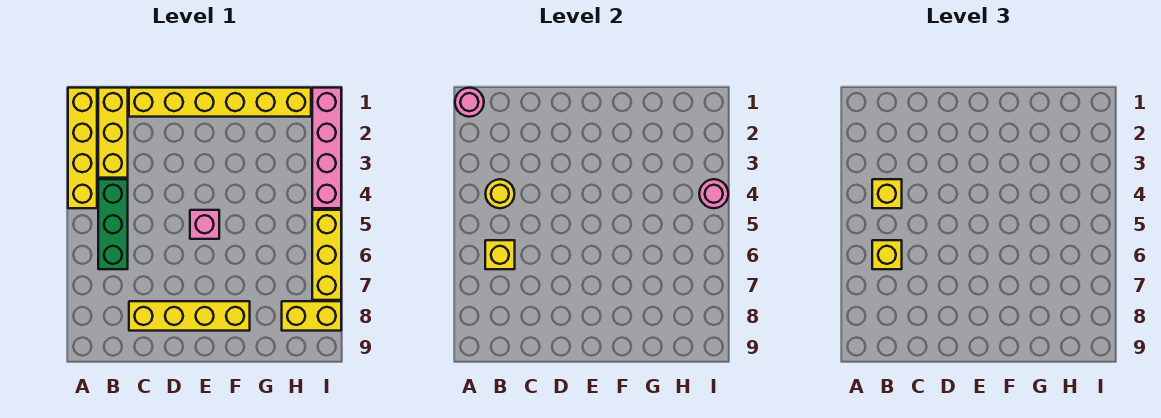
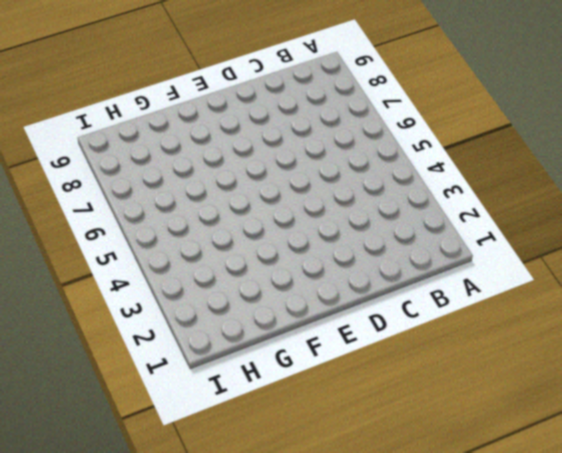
none -> yellow brick A1:A4 level 1
none -> yellow brick B1:B3 level 1
none -> green brick B4:B6 level 1

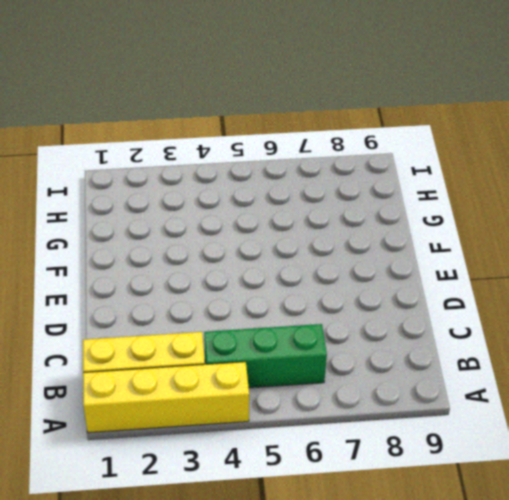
none -> yellow brick C1:H1 level 1
none -> yellow brick C8:F8 level 1
none -> pink brick E5 level 1

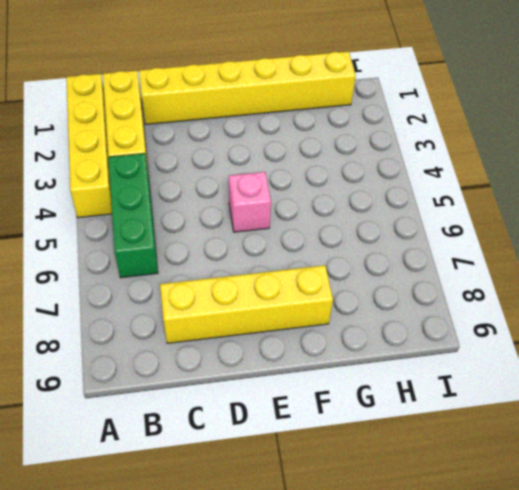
none -> yellow brick H8:I8 level 1
none -> pink brick I1:I4 level 1
none -> yellow brick I5:I7 level 1

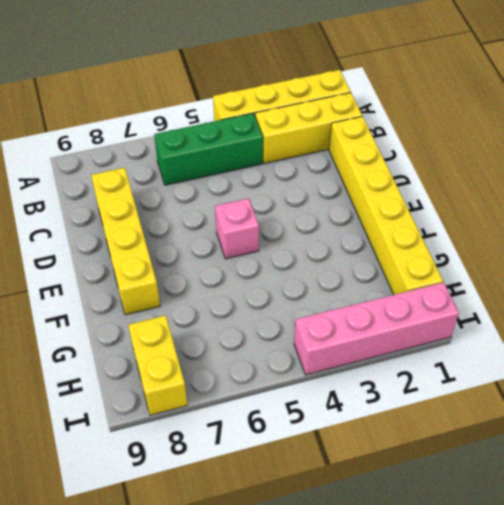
none -> yellow brick I5:I7 level 1
none -> pink round brick A1 level 2
none -> yellow round brick B4 level 2

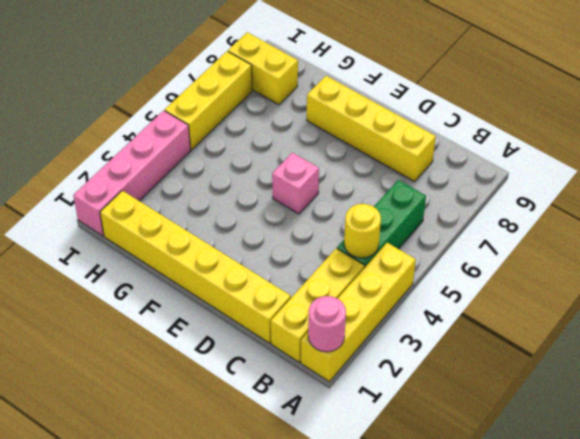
none -> yellow brick B6 level 2
none -> pink round brick I4 level 2
none -> yellow brick B4 level 3

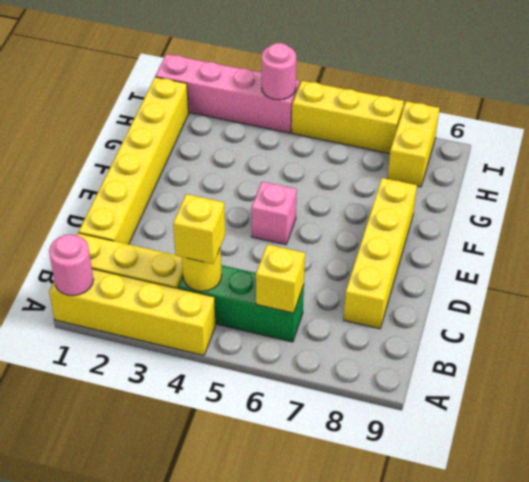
none -> yellow brick B6 level 3

